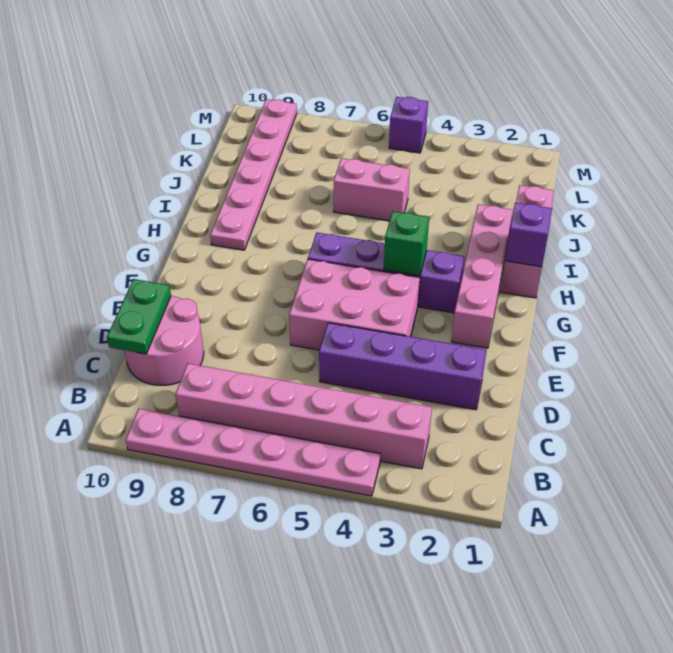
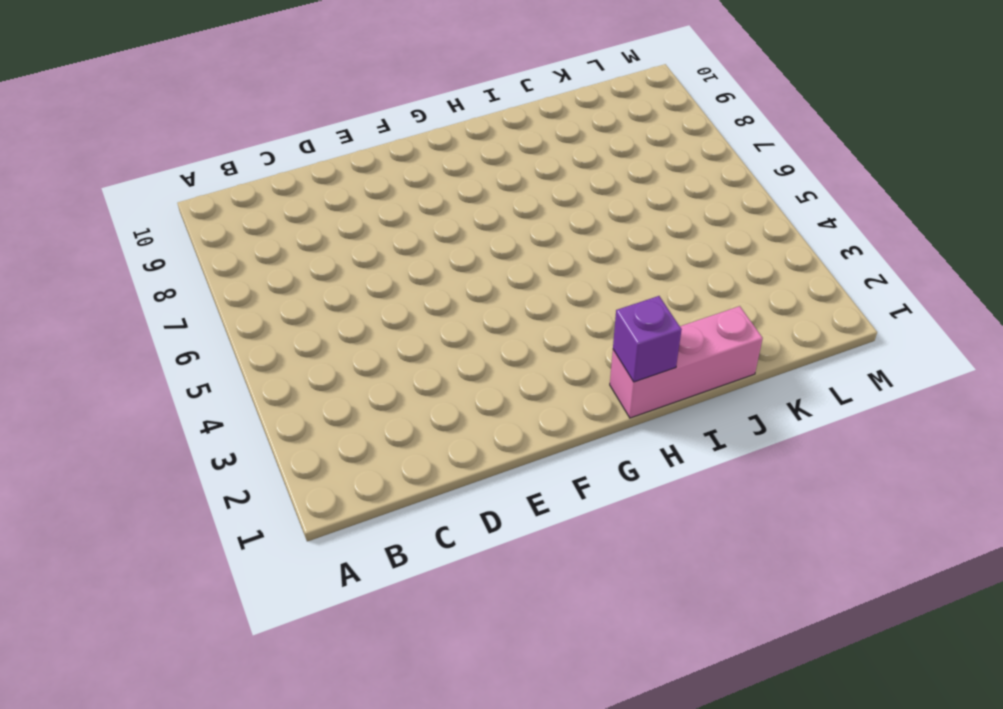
none -> pink plate A4:A9 level 1
none -> pink brick B3:B8 level 1
none -> pink round brick C9:D10 level 1

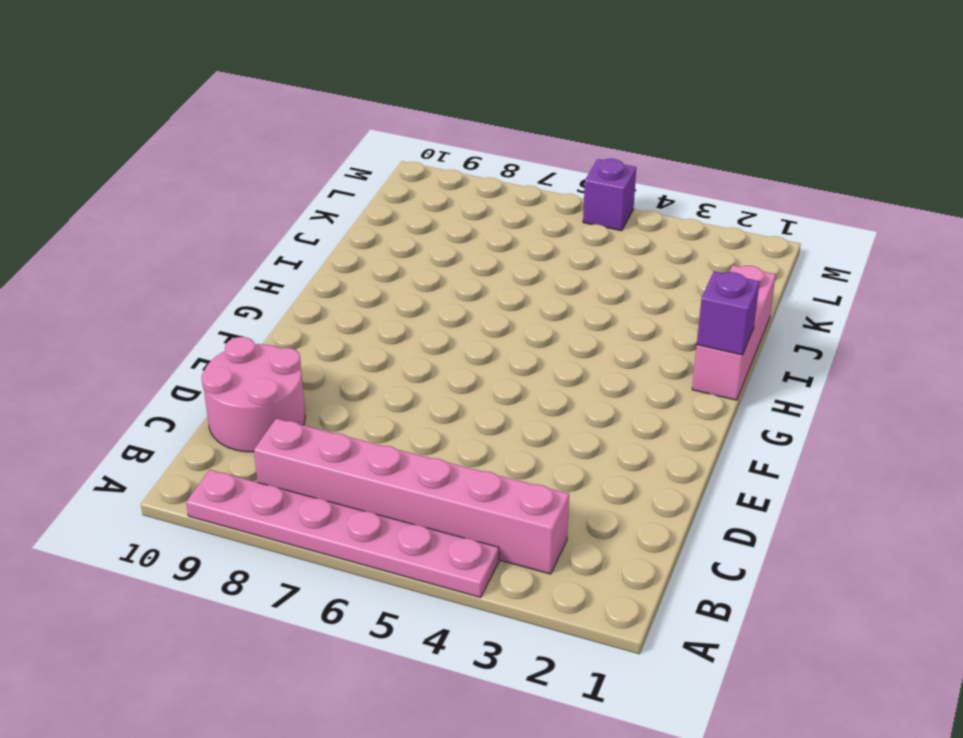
none -> purple brick D2:D5 level 1
none -> pink brick E4:F6 level 1
none -> pink brick F2:I2 level 1

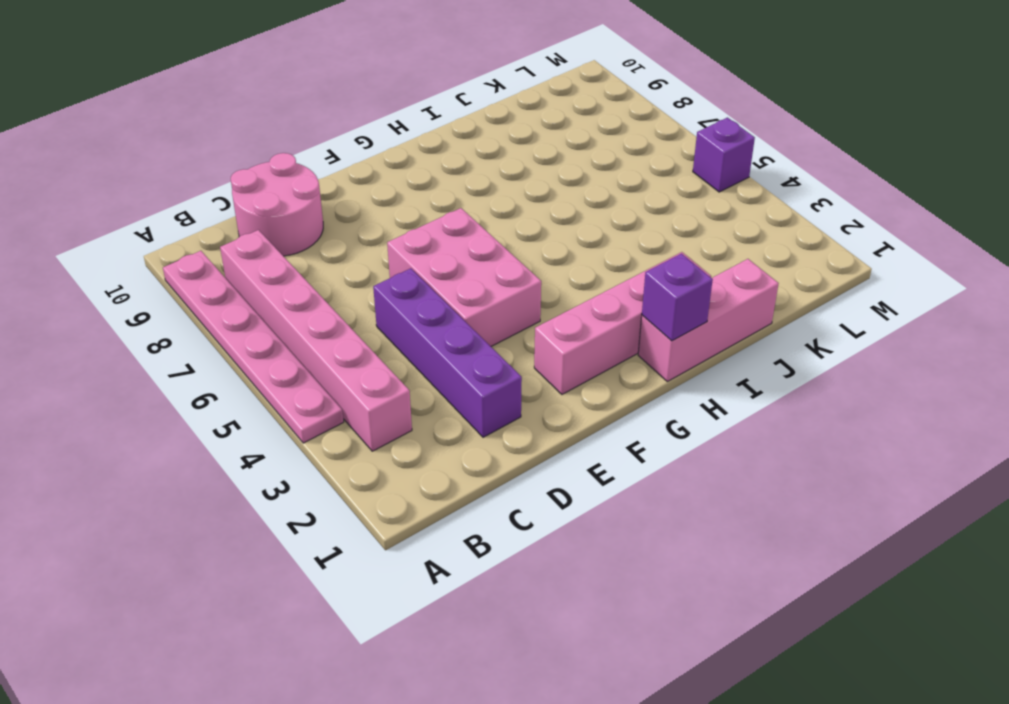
none -> purple brick G3:G6 level 1
none -> pink plate H9:M9 level 1
none -> pink brick J5:J6 level 1

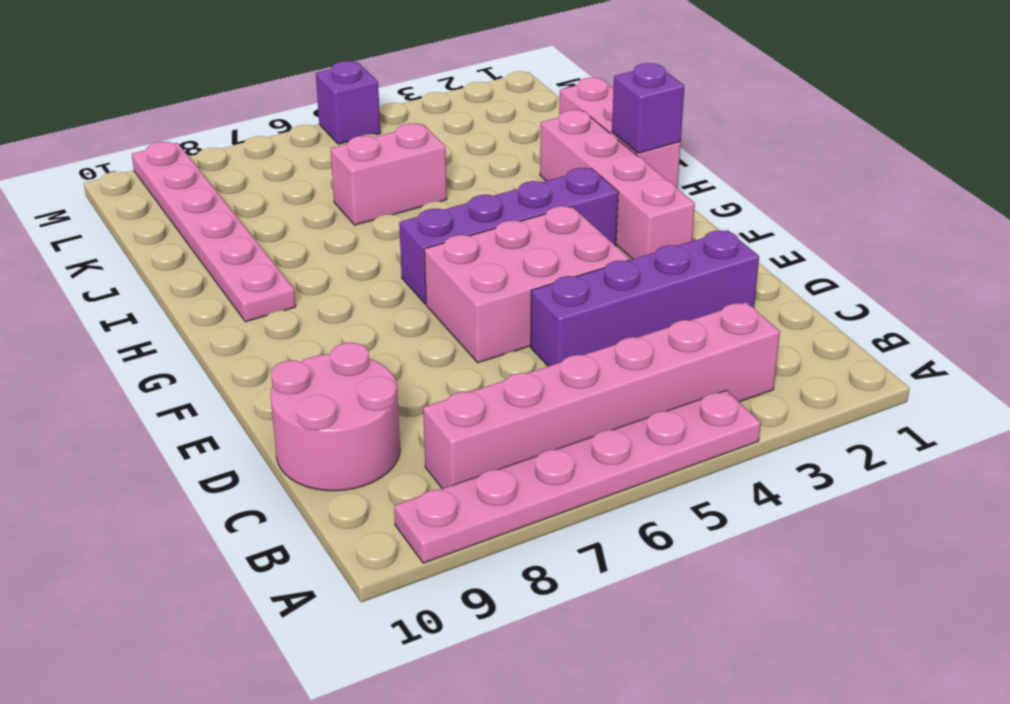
none -> green plate C10:D10 level 2
none -> green brick G4 level 2

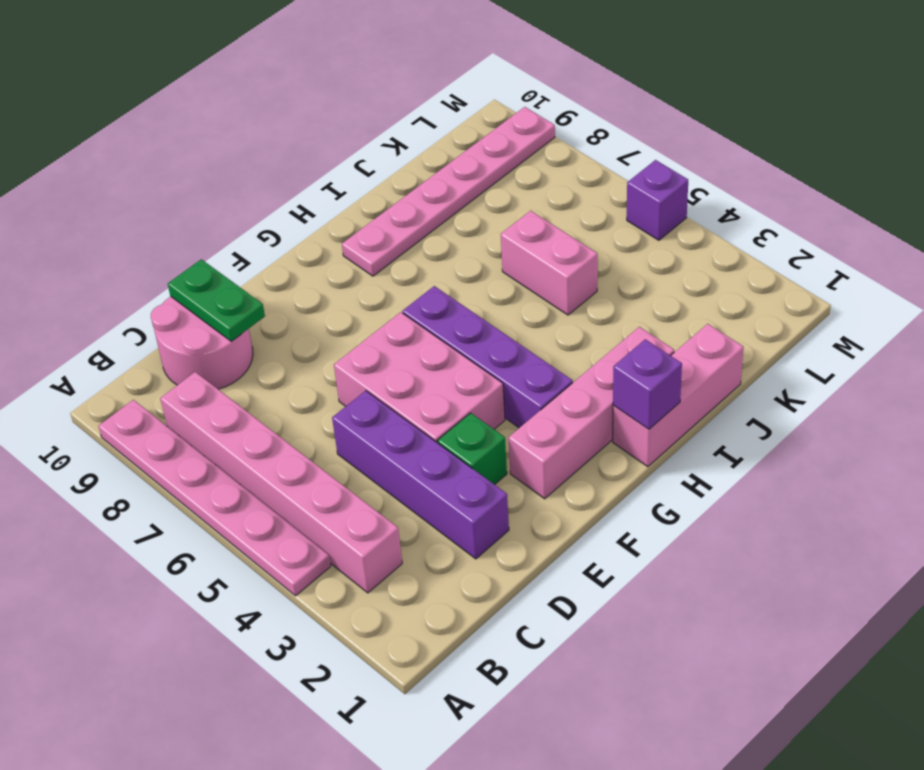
green plate D9:D10 level 2 -> green plate C10:D10 level 2
green brick E3 level 1 -> green brick G4 level 2

